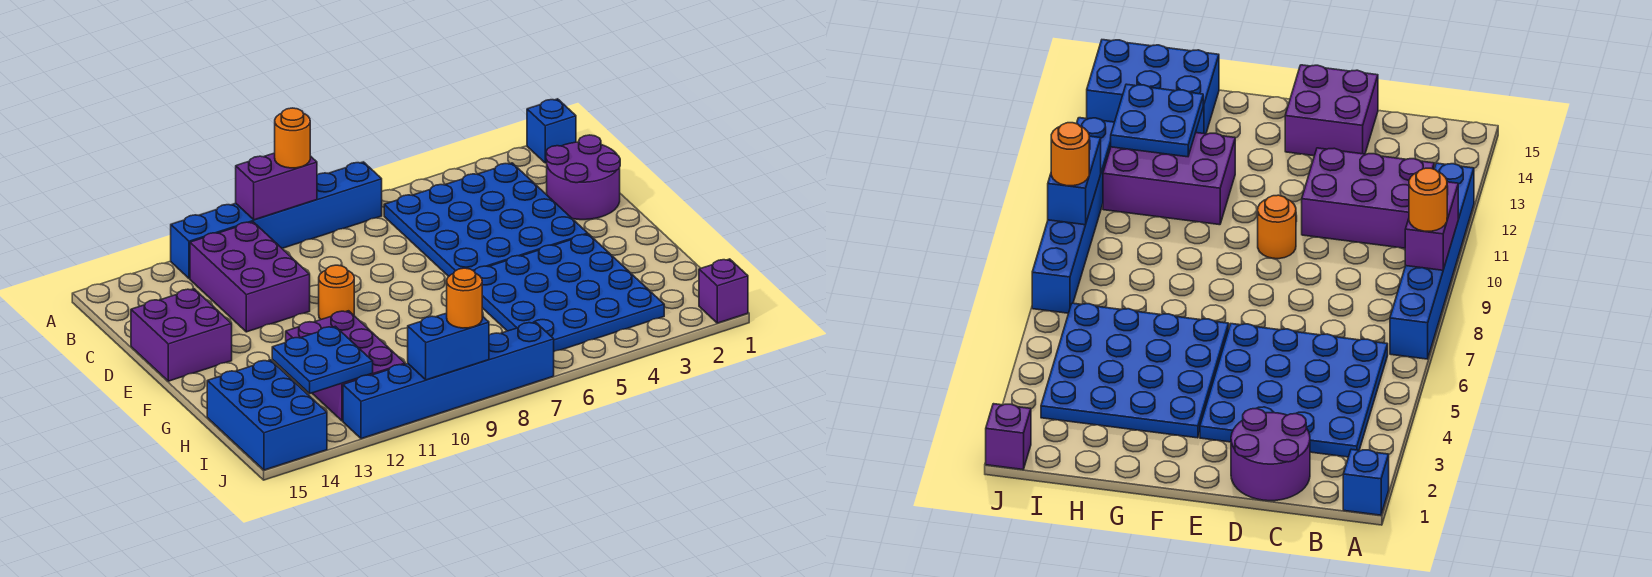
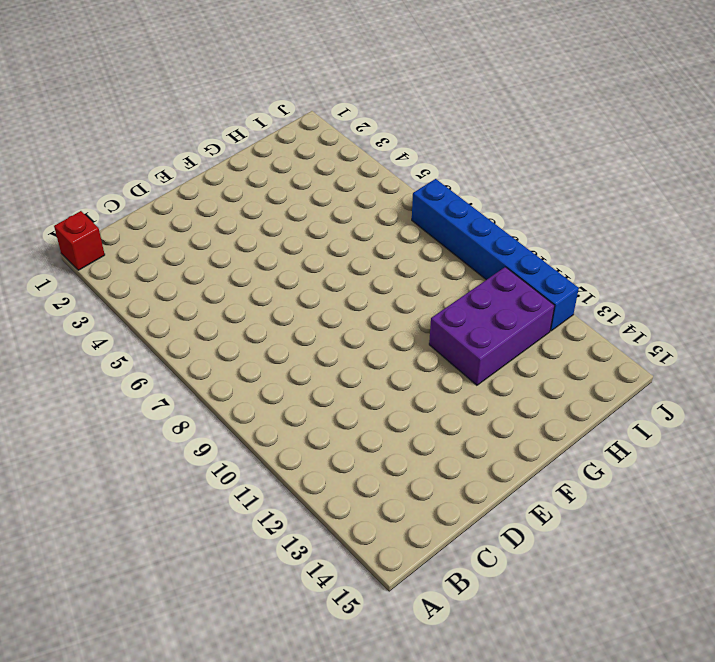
red brick A1 level 1 -> blue brick A1 level 1
none -> blue brick A7:A12 level 1
none -> blue plate B3:E6 level 1
none -> purple brick B11:D12 level 1

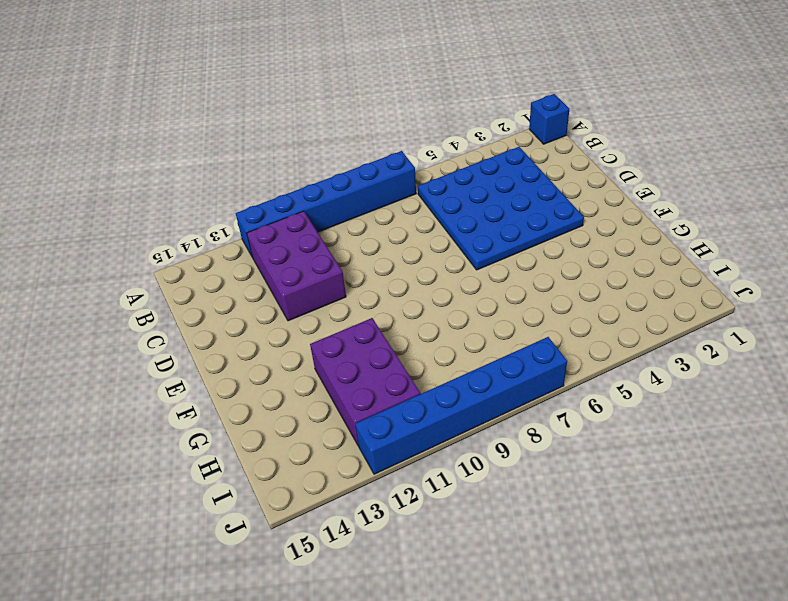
none -> purple round brick C1:D2 level 1
none -> purple brick D14:E15 level 1
none -> orange round brick E10 level 1

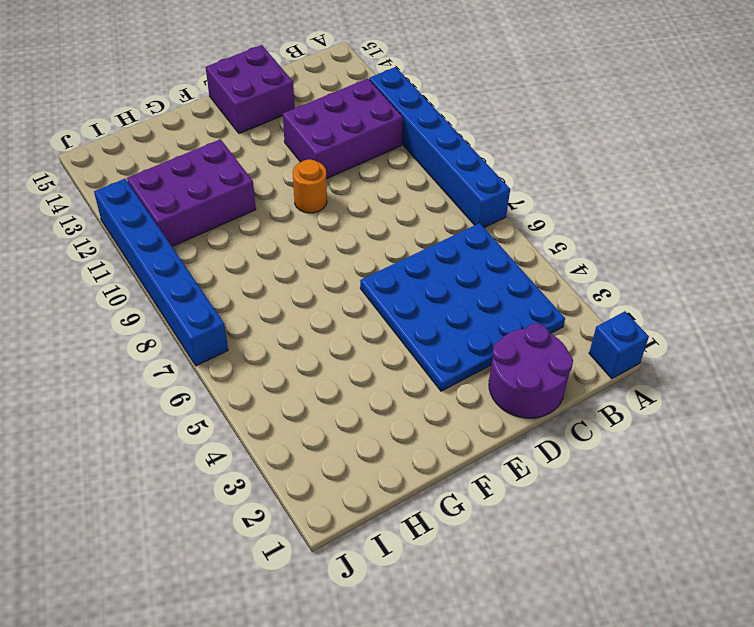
none -> blue plate F3:I6 level 1
none -> blue brick H14:J15 level 1
none -> purple brick J1 level 1

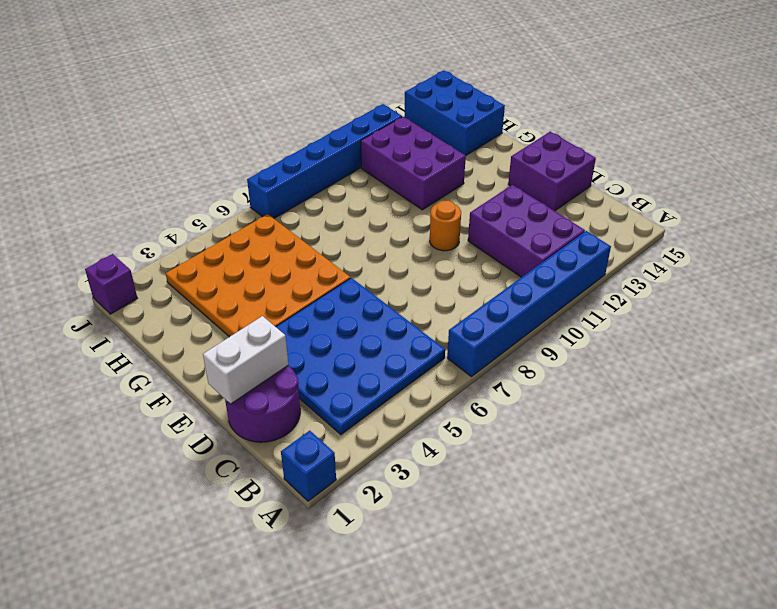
white brick D1:D2 level 2 -> none
orange plate F3:I6 level 1 -> blue plate F3:I6 level 1
none -> purple brick A9:A10 level 2
none -> blue plate H12:I13 level 2
none -> blue brick J9:J10 level 2

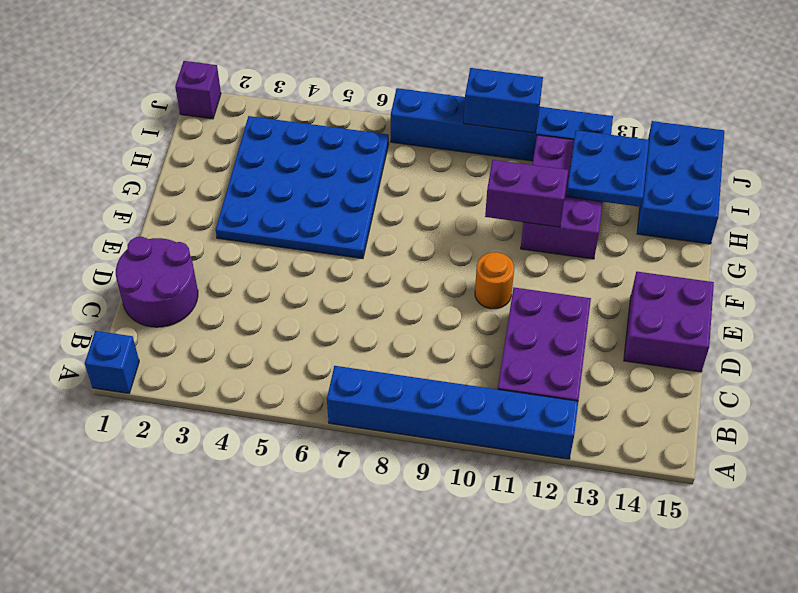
purple brick G10:G11 level 2 -> purple brick A9:A10 level 2
none -> blue plate B3:E6 level 1
none -> orange round brick A9 level 3
none -> orange round brick J9 level 3

